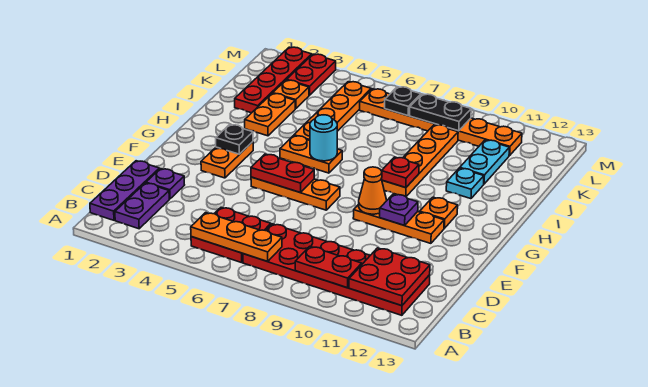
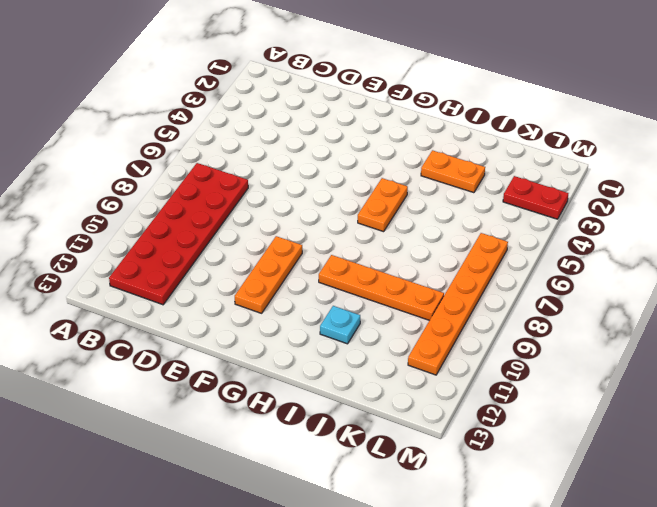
none -> purple plate B1:D1 level 1
none -> purple plate B2:C2 level 1
none -> red plate B5:C6 level 1
none -> purple plate D2 level 1

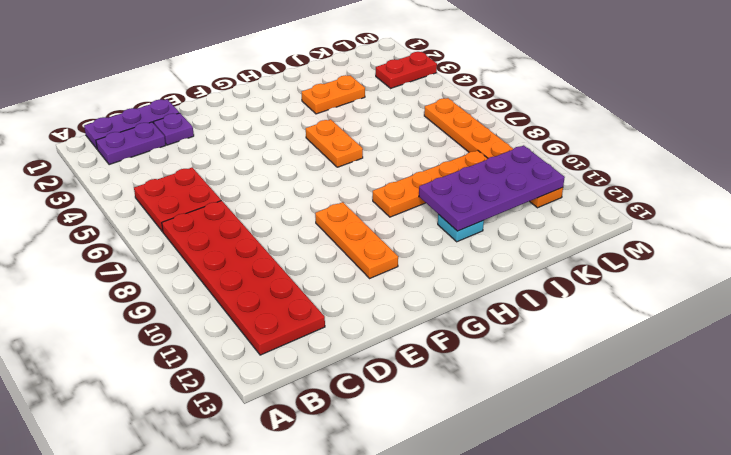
purple plate I10:L11 level 2 -> none
none -> orange plate F3:G3 level 1
none -> orange plate F5:F7 level 1
none -> orange plate G11 level 1
none -> orange plate I5:L5 level 1

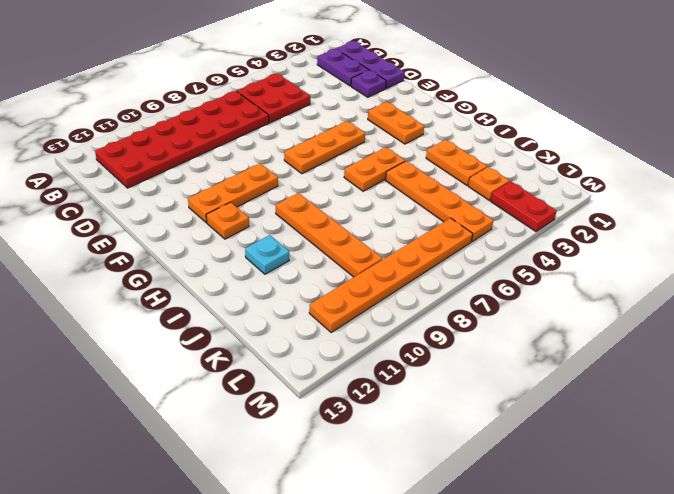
none -> red plate J2:M2 level 1
none -> cyan plate J11:K11 level 1
none -> orange plate B5:B7 level 2
none -> red plate B9:B10 level 2

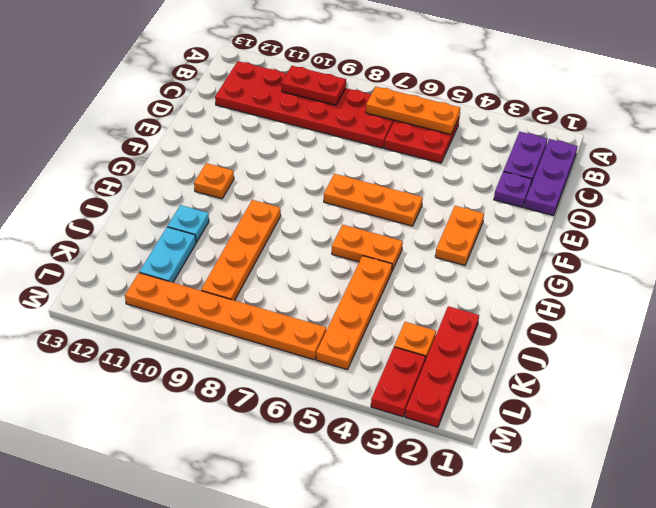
none -> orange plate F9:F11 level 1
none -> orange plate I3:J3 level 1
none -> red plate B11:C12 level 2
none -> red plate F5:F6 level 2

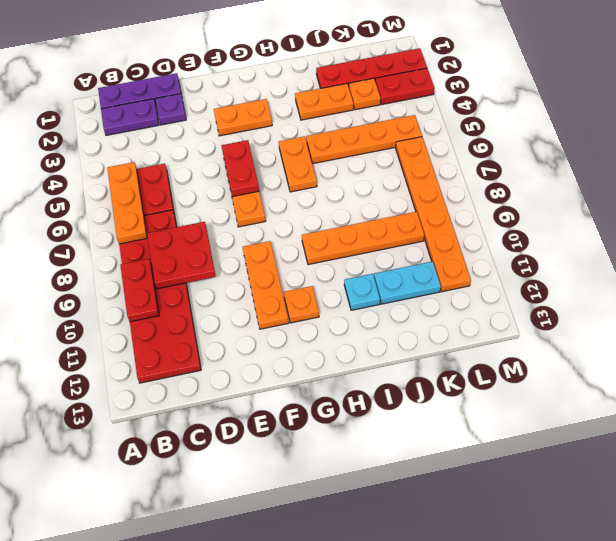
red plate C8:D9 level 2 -> red plate B11:C12 level 2
none -> orange cone F9 level 2
none -> purple plate F10 level 2
none -> black plate G3 level 2
none -> cyan round brick H6 level 2

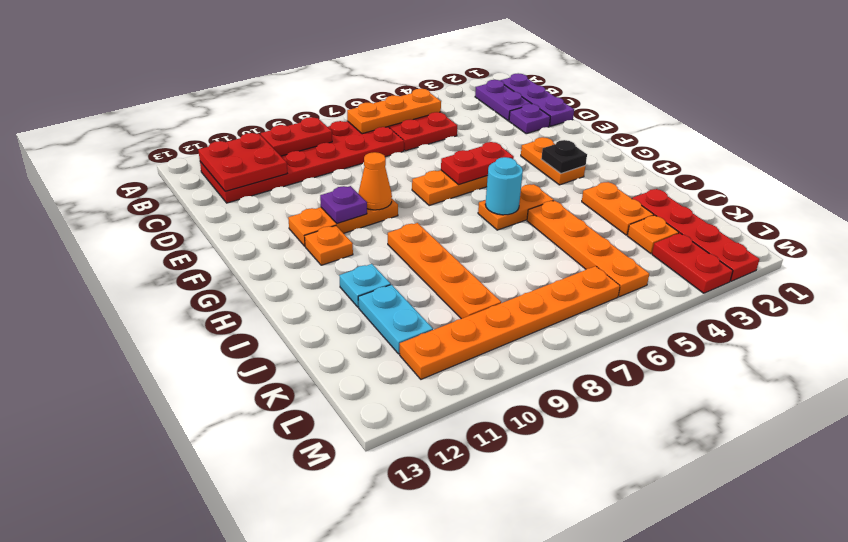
none -> red plate H9 level 2
none -> black plate L7 level 2
none -> black plate L8:L9 level 2

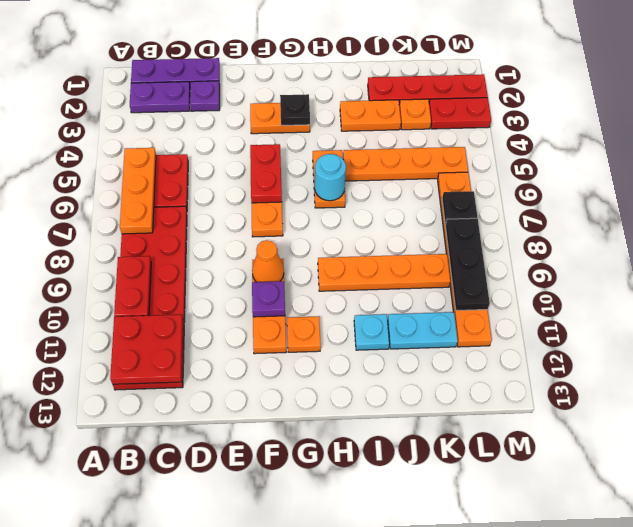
black plate L8:L10 level 2 -> black plate L8:L9 level 2
none -> red plate H9 level 2

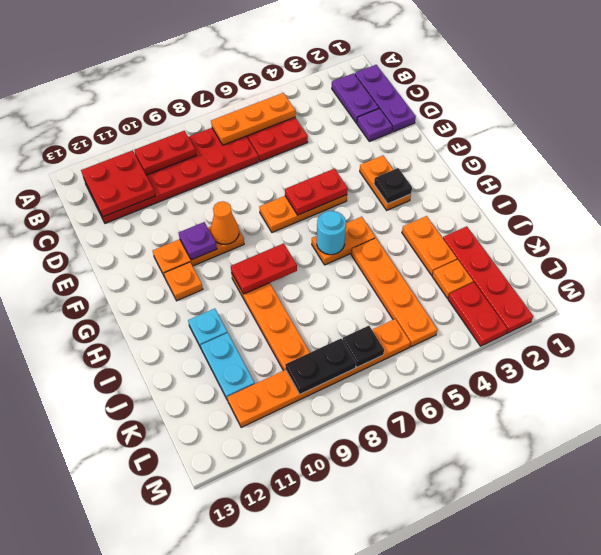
red plate H8:H9 level 2 -> red plate H9 level 2

